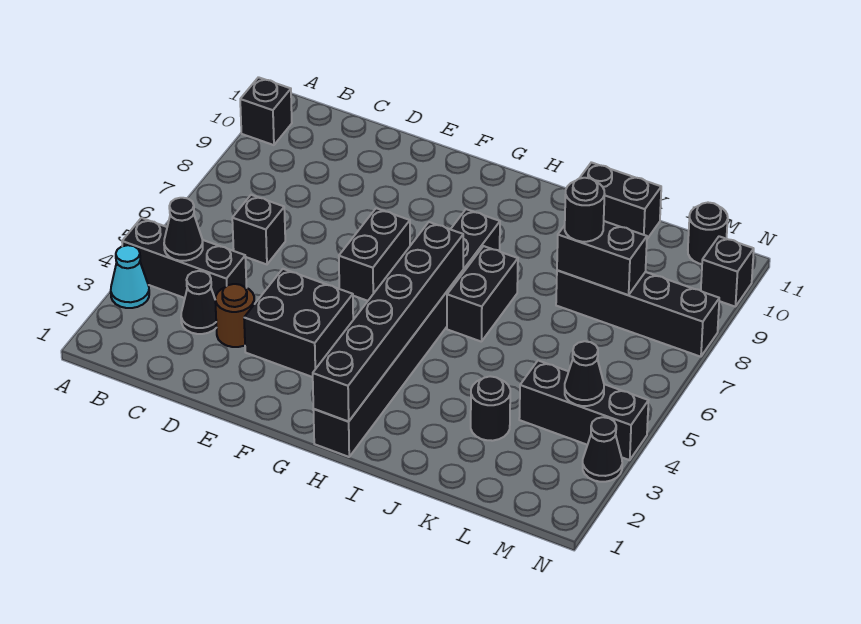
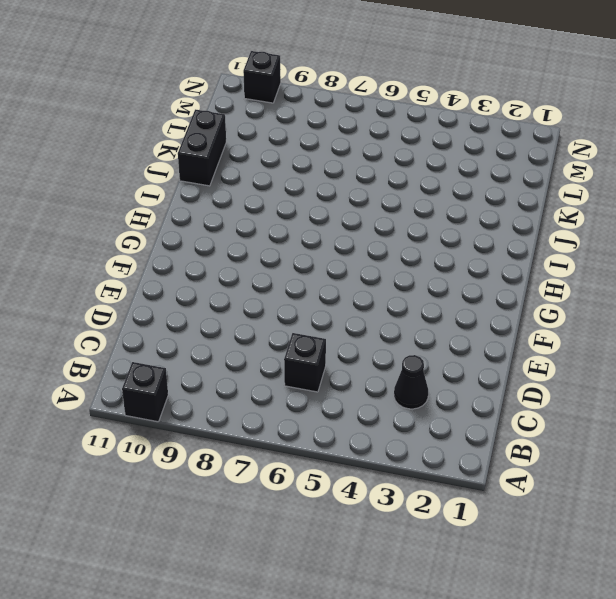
none -> cyan cone A3 level 1
none -> black brick A4:C4 level 1
none -> brown round brick D3 level 1

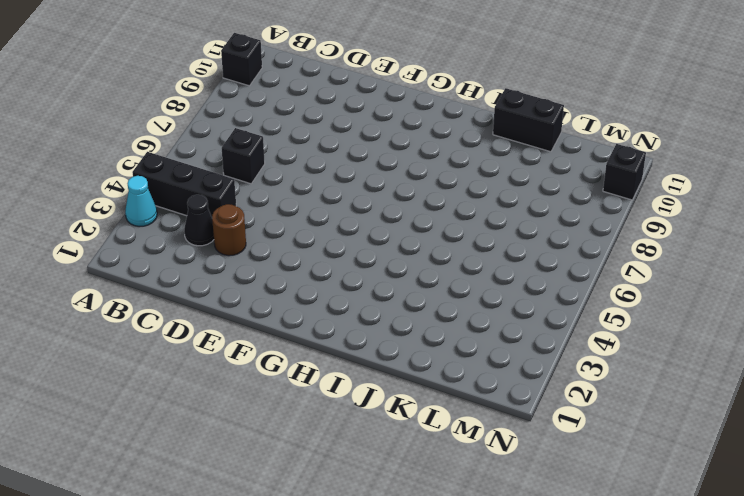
none -> black brick E3:F4 level 1
none -> black brick F6:F7 level 1
none -> black brick H1:H8 level 1

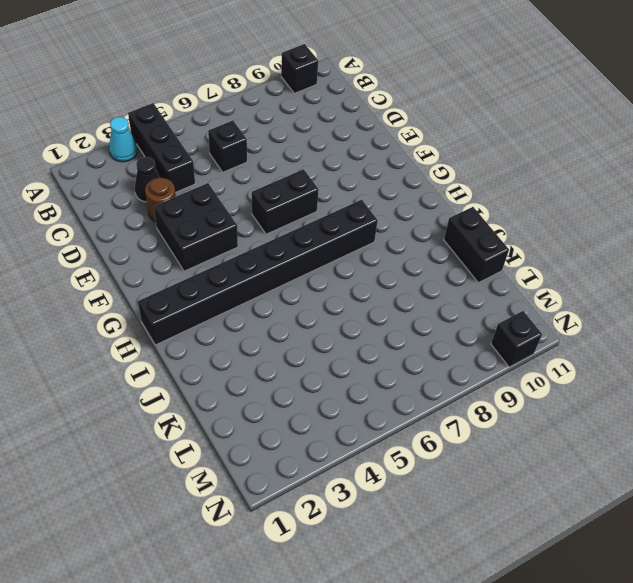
none -> black brick I6:I7 level 1
none -> black round brick K3 level 1
none -> black brick K8:N8 level 1

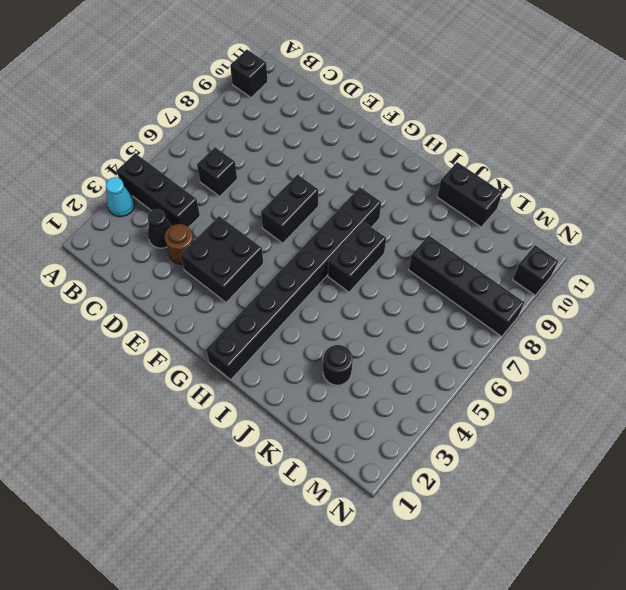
none -> black brick L4:N4 level 1
none -> black round brick M11 level 1
none -> black cone N3 level 1

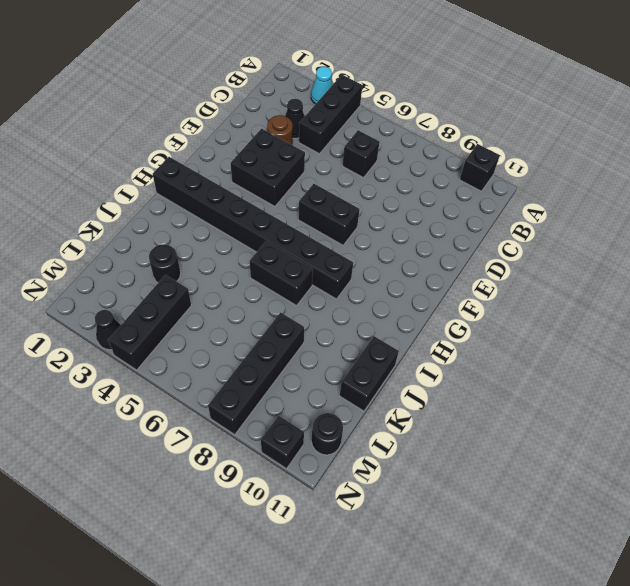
none -> black cone B4 level 2
none -> black brick H1:H6 level 2
none -> black brick K8:L8 level 2

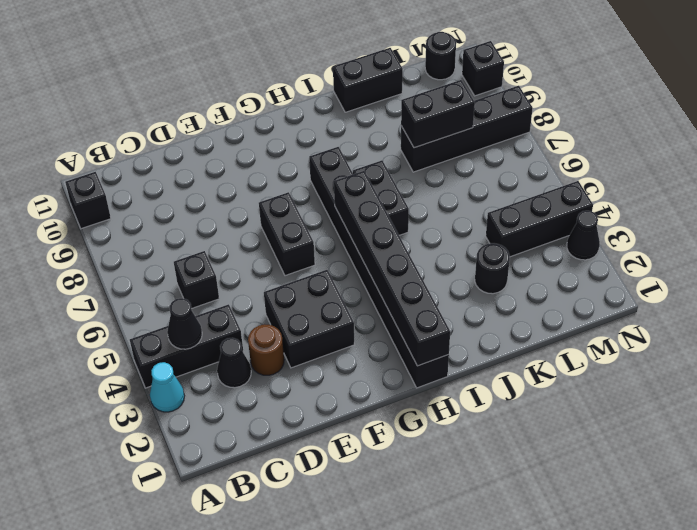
none -> black cone M4 level 2
none -> black round brick K8 level 3

